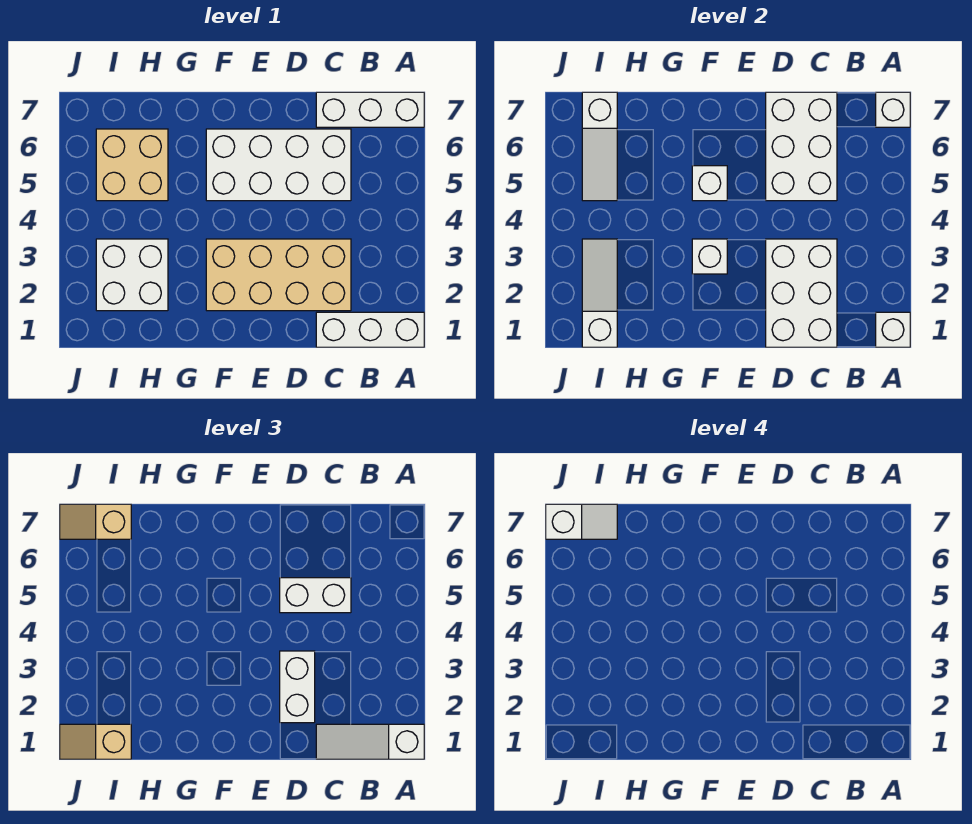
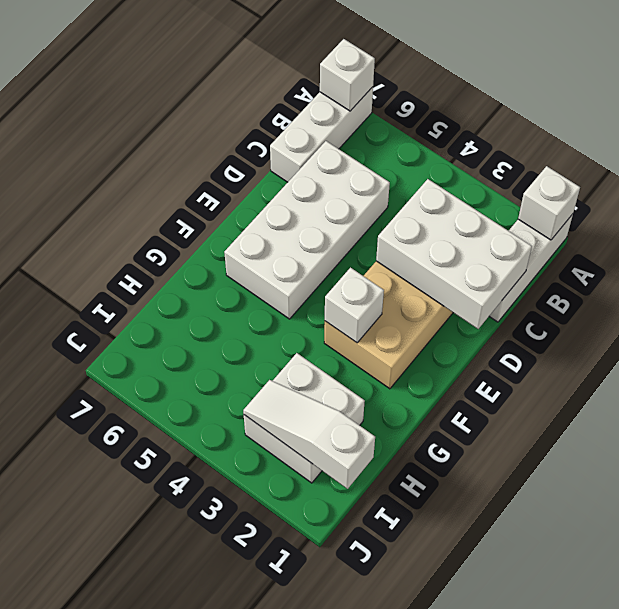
none -> tan brick H5:I6 level 1
none -> white brick C5:D7 level 2
none -> white brick F5 level 2

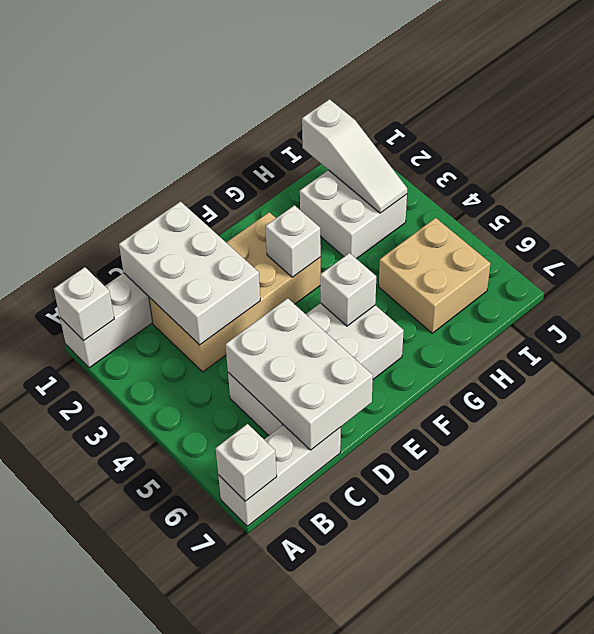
none -> white slope I5:I7 level 2 top 7
none -> white slope A1:C1 level 3 top A
none -> white brick C5:D5 level 3

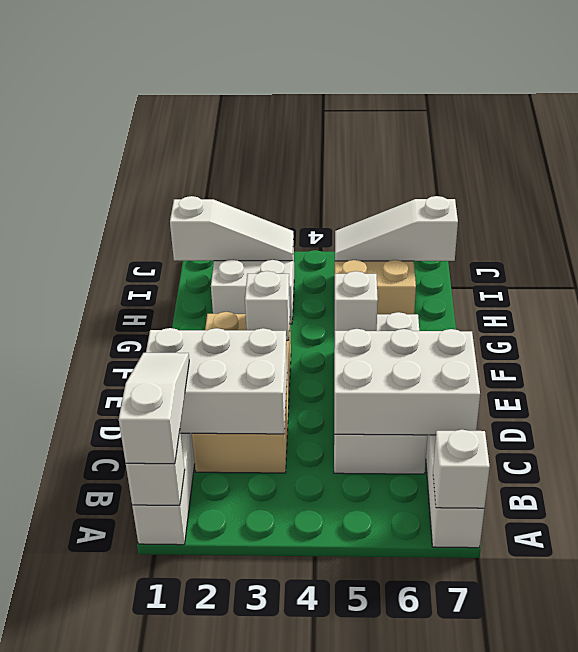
none -> white brick C5:D5 level 3
none -> white brick D2:D3 level 3
none -> tan slope I1:J1 level 3 top I

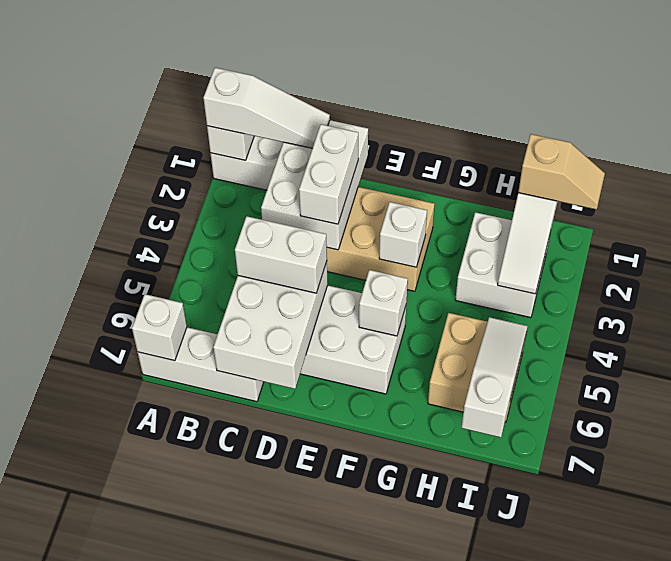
none -> tan slope I7:J7 level 3 top I
none -> white slope I7:J7 level 4 top J

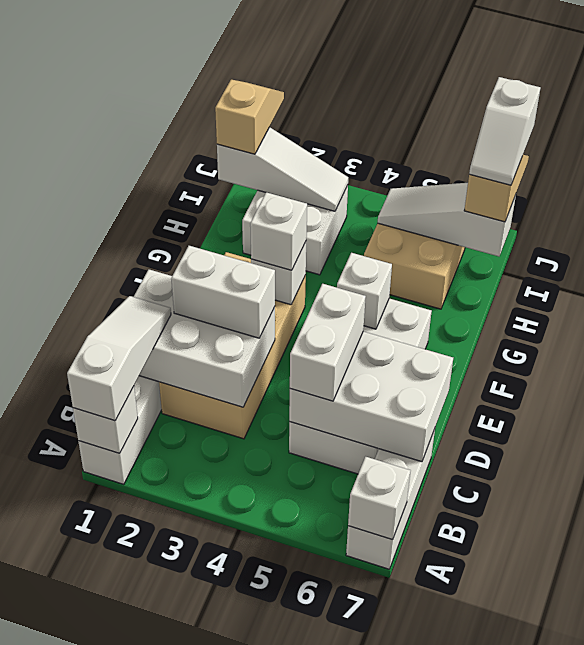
white brick F3 level 3 -> none

